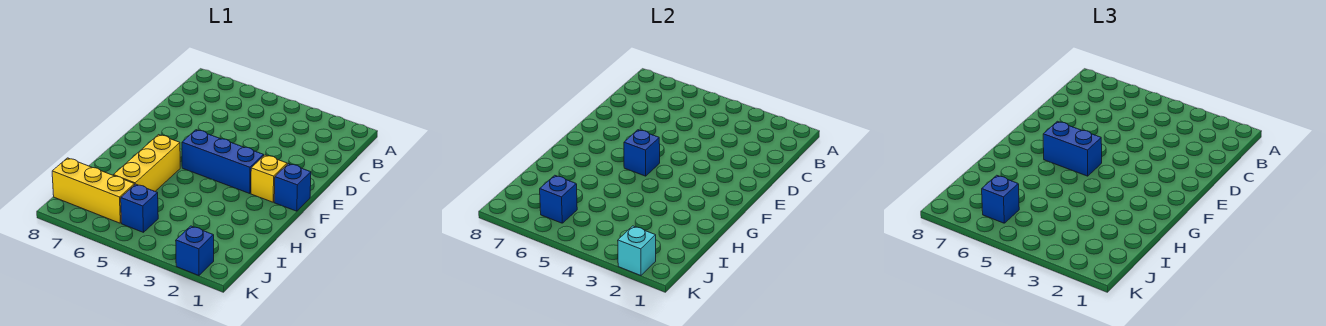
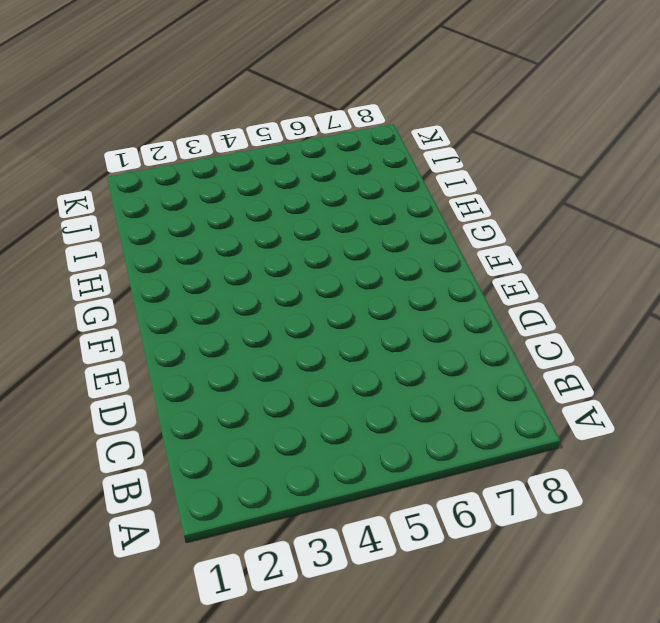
none -> blue brick F1 level 1
none -> yellow brick F2 level 1
none -> blue brick F3:F5 level 1

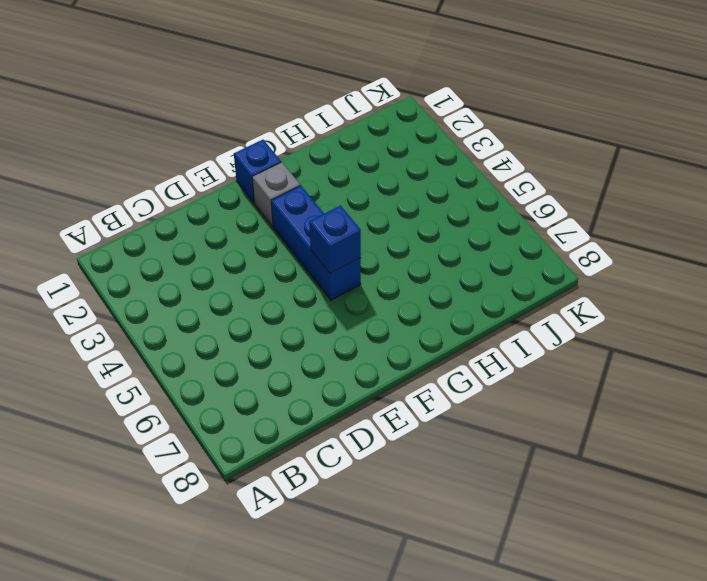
grey brick F2 level 1 -> yellow brick F2 level 1
none -> yellow brick G6:I6 level 1
none -> blue brick J5 level 1
none -> yellow brick J6:J8 level 1

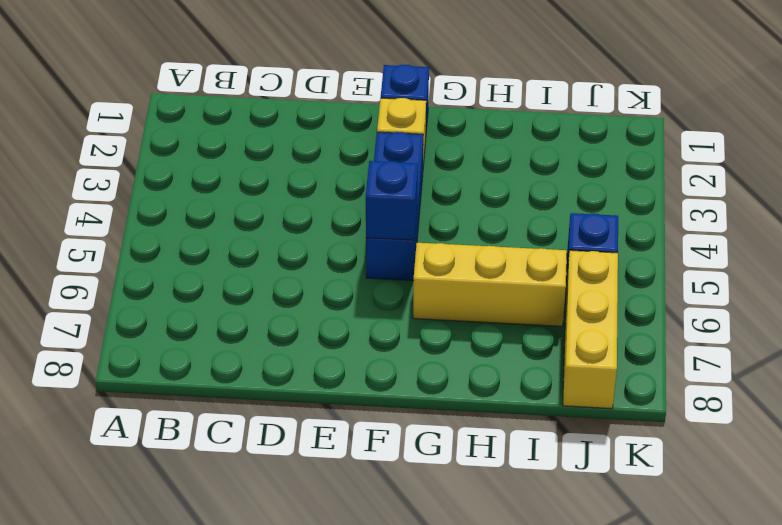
none -> blue brick K2 level 1
none -> blue brick J6 level 2
none -> cyan brick K2 level 2

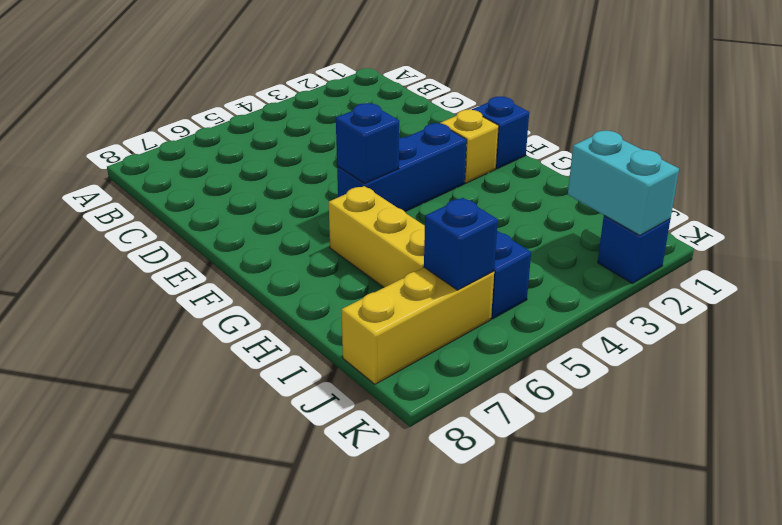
cyan brick J2:K2 level 2 -> cyan brick K2 level 2
none -> blue brick F5:F6 level 3
none -> blue brick J6 level 3

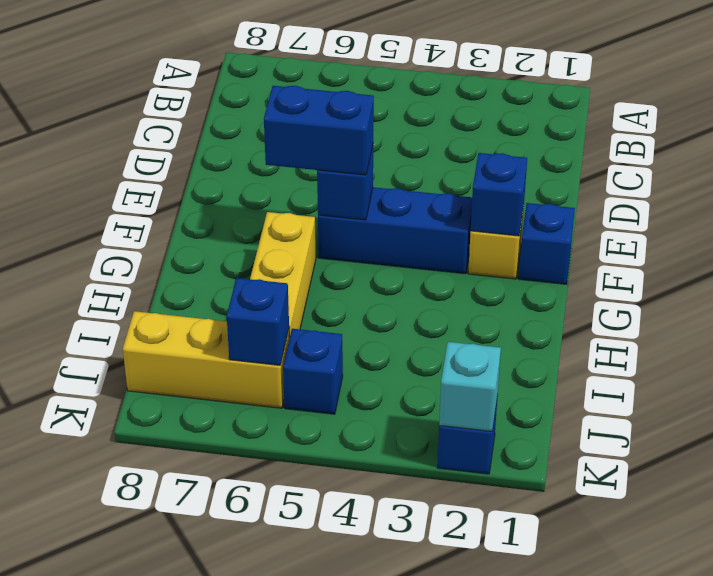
blue brick F2 level 2 -> blue brick J6 level 3

